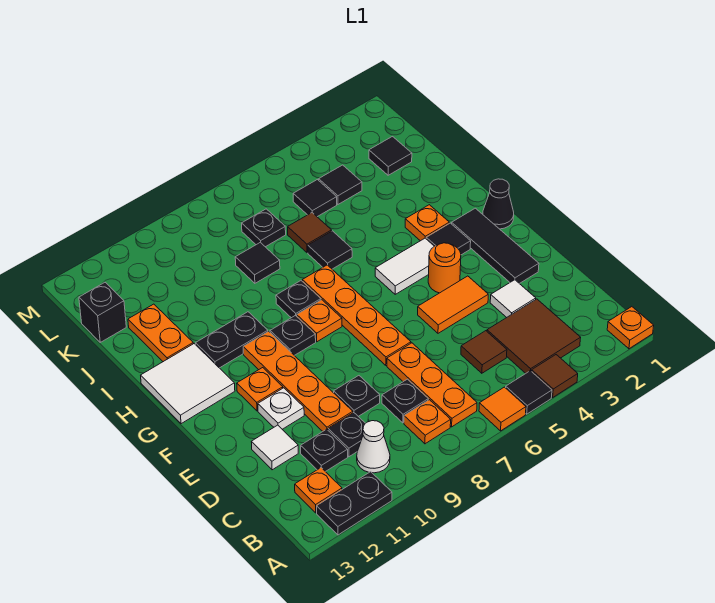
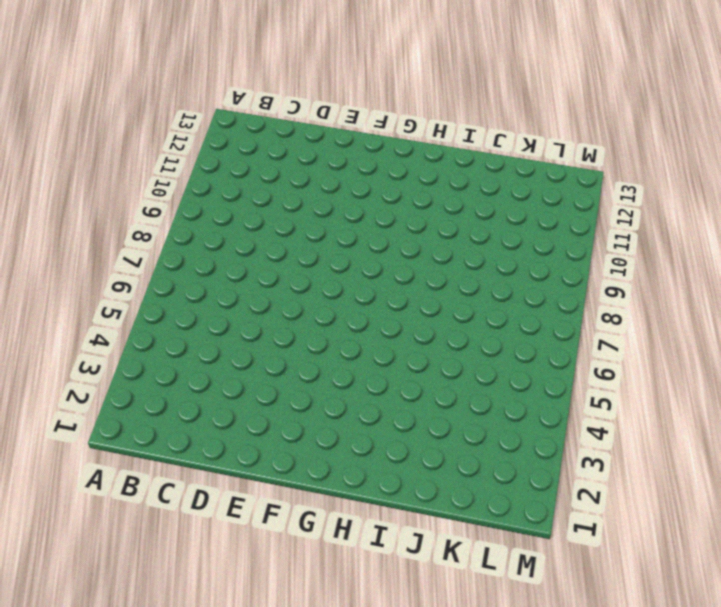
none -> orange plate A1 level 1
none -> brown tile A4 level 1
none -> black tile A5 level 1
none -> orange tile A6 level 1

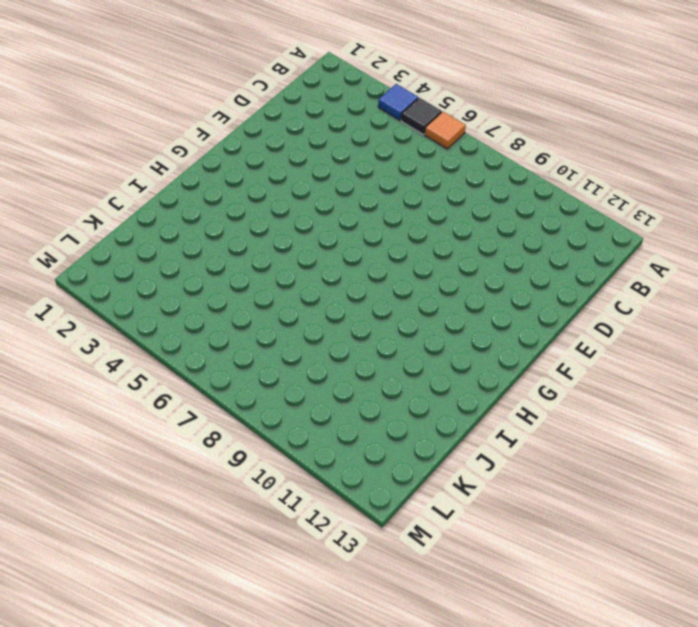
blue tile A4 level 1 -> brown tile A4 level 1
none -> orange plate A1 level 1
none -> black plate A11:A12 level 1
none -> brown tile B3:C4 level 1
none -> orange plate B7:D7 level 1

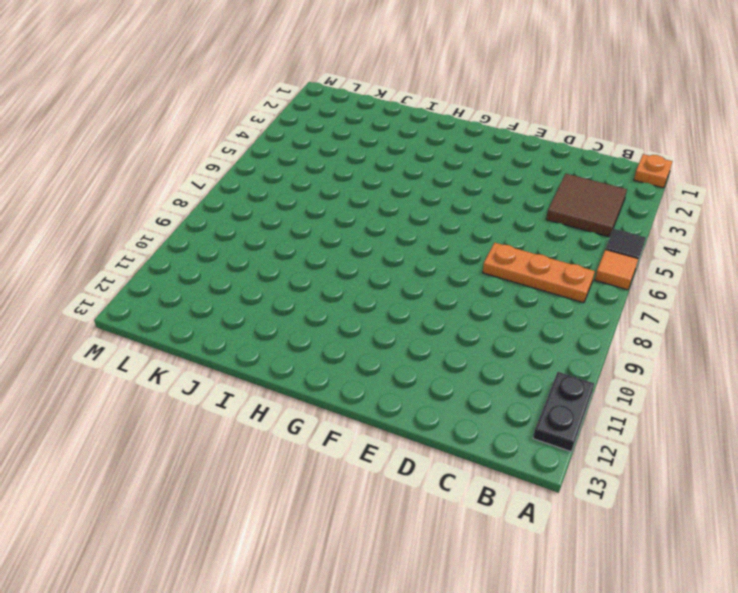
none -> brown tile A4 level 1
none -> orange plate B8 level 1
none -> white cone B10 level 1
none -> orange plate B12 level 1

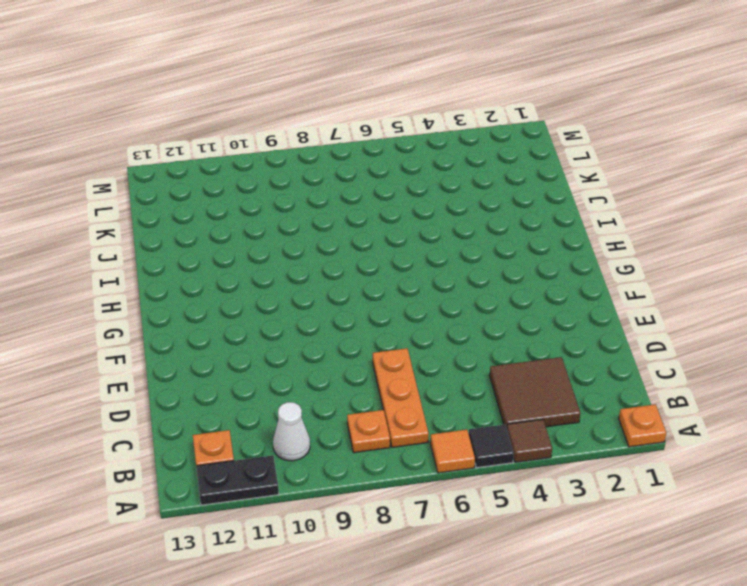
none -> brown tile C5 level 1
none -> black plate C8 level 1
none -> black plate C10 level 1
none -> black plate C11 level 1

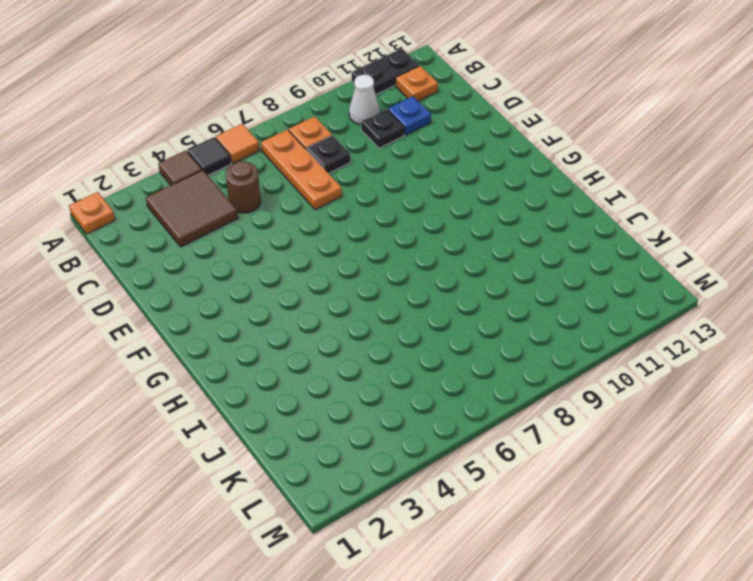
brown round brick C5 level 1 -> brown tile C5 level 1
blue plate C11 level 1 -> black plate C11 level 1
none -> white tile D3 level 1
none -> black plate D9 level 1
none -> orange plate D10:G10 level 1
none -> white tile D12 level 1

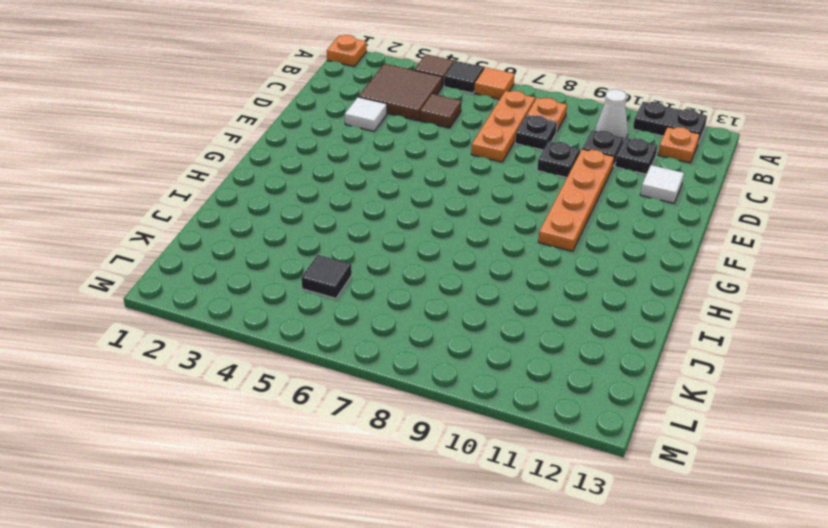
none -> black tile E2:G2 level 1
none -> orange tile E4:E5 level 1
none -> orange plate E7:H7 level 1
none -> white plate E11 level 1

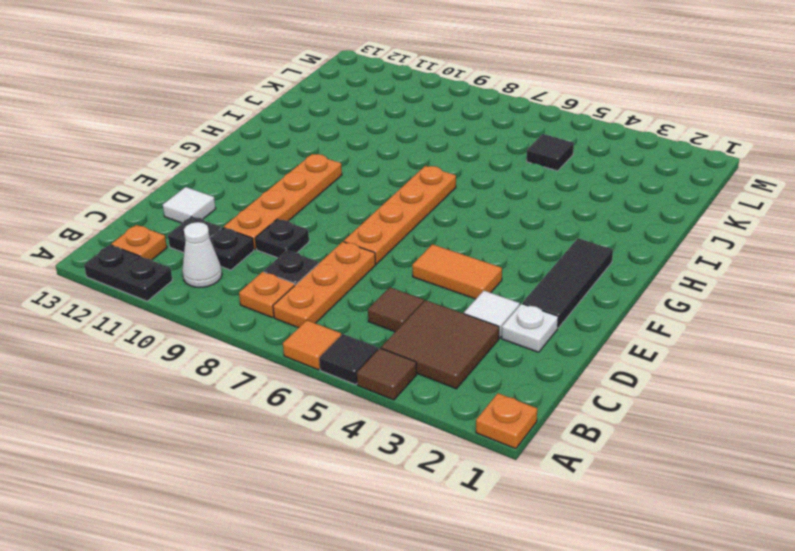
white plate D2 level 1 -> white plate E11 level 1
none -> orange round brick F4 level 1
none -> orange plate F11 level 1
none -> black cone G1 level 1
none -> black tile G3 level 1

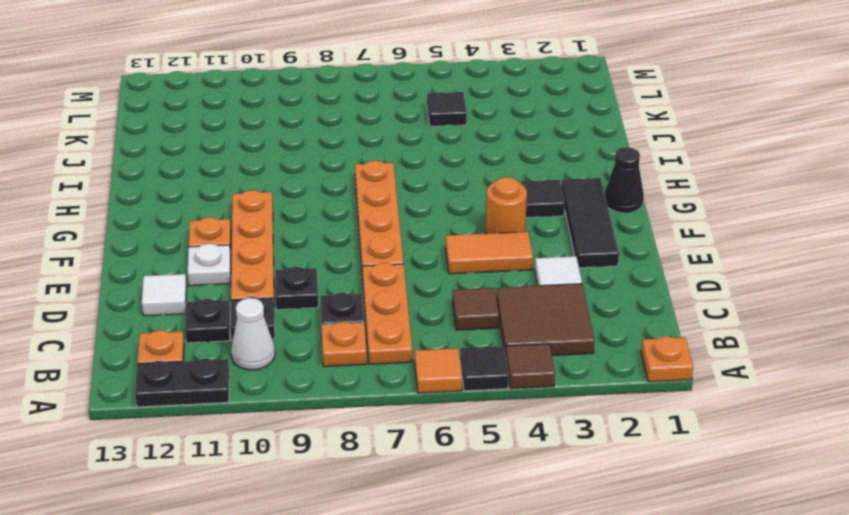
none -> white tile G4:G5 level 1
none -> orange plate G8 level 1
none -> black plate G9 level 1
none -> white tile G12:H13 level 1

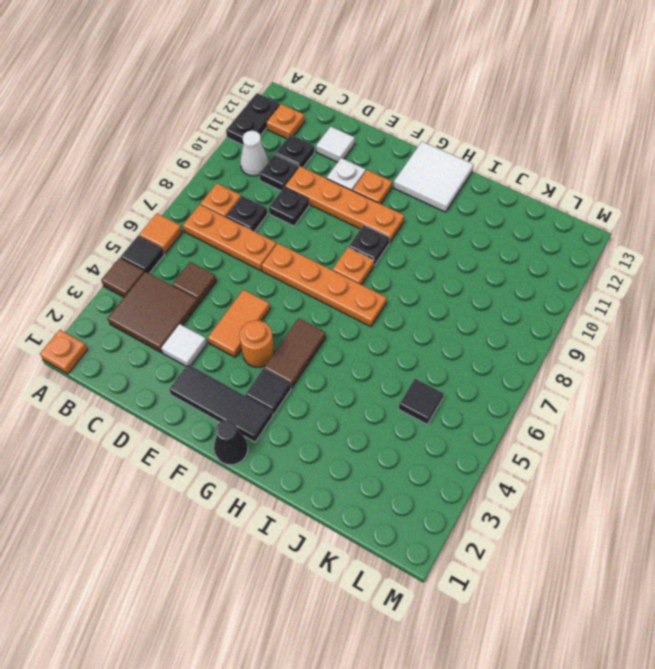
brown tile G4:G5 level 1 -> white tile G4:G5 level 1
none -> orange plate H3 level 1
none -> black plate H8 level 1
none -> black plate H10:H11 level 1
none -> black tile I6 level 1

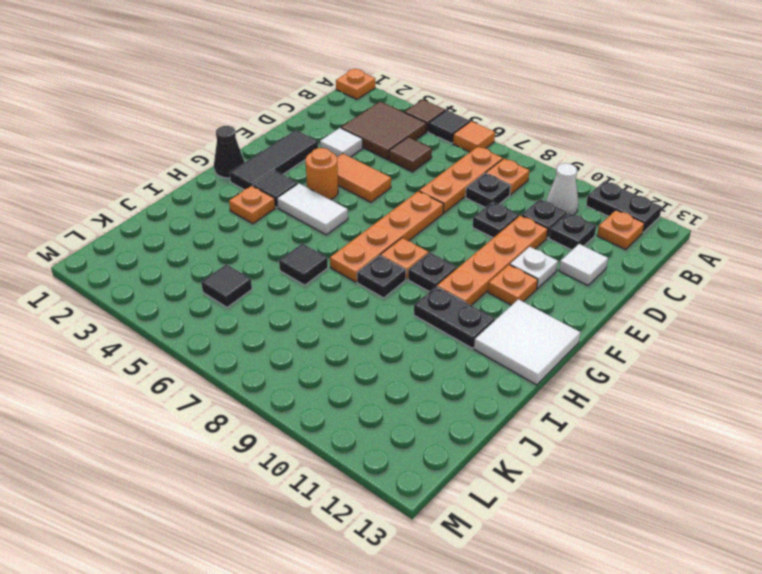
none -> orange plate I12:J12 level 1
none -> brown tile J6 level 1
none -> black tile J8 level 1
none -> black tile K2 level 1

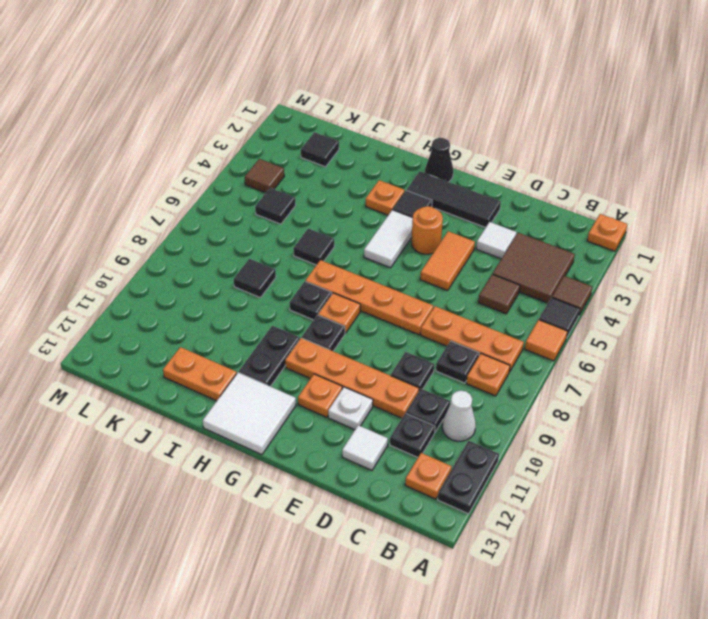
brown tile L4 level 1 -> brown tile J6 level 1
none -> black tile K4 level 1
none -> black plate K7 level 1
none -> black brick K13 level 1

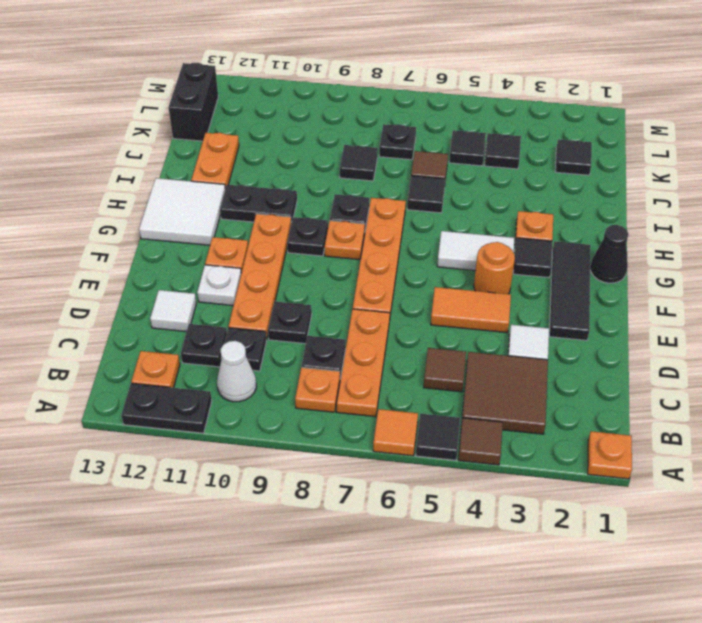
black brick K13:L13 level 1 -> black brick K13 level 1

